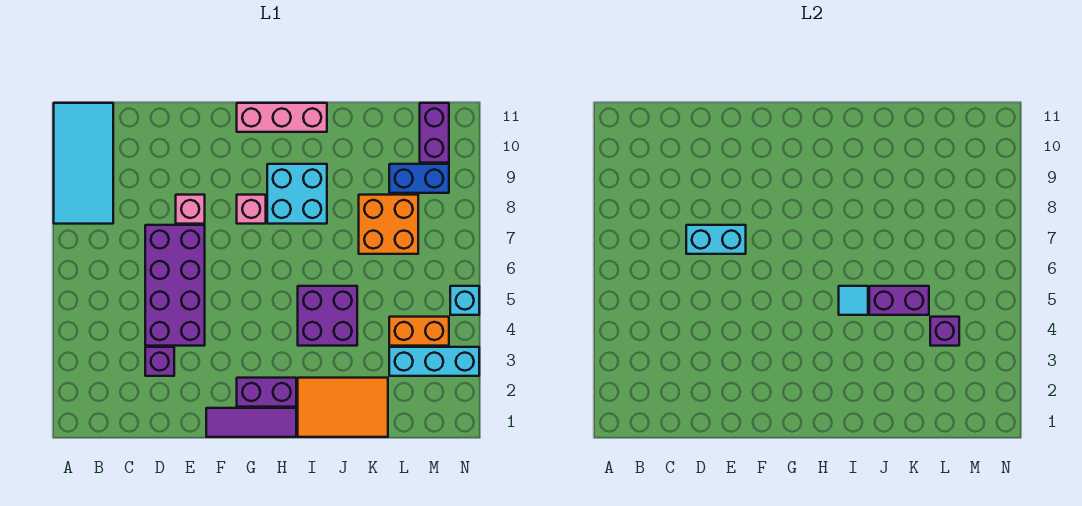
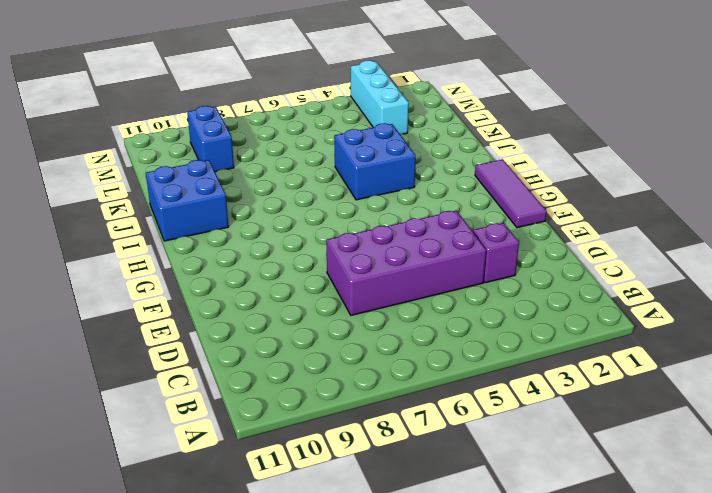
blue brick I4:J5 level 1 -> purple brick I4:J5 level 1
blue brick I10:J11 level 1 -> pink brick G11:I11 level 1
none -> cyan tile A8:B11 level 1
none -> pink brick E8 level 1
none -> purple brick G2:H2 level 1

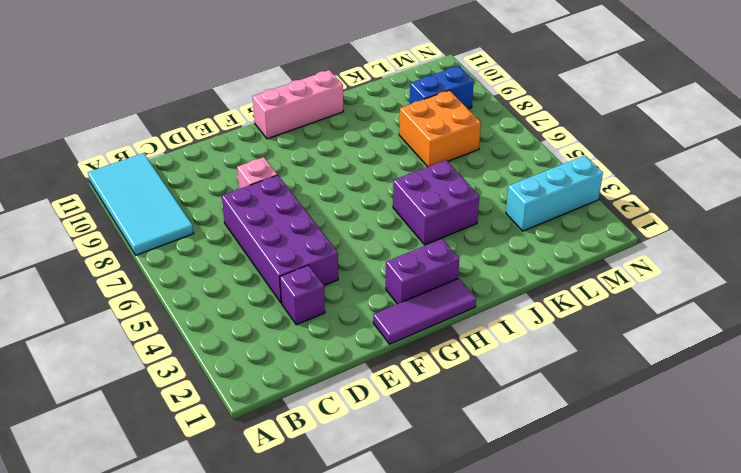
none -> pink brick G8 level 1
none -> cyan brick H8:I9 level 1
none -> orange tile I1:K2 level 1

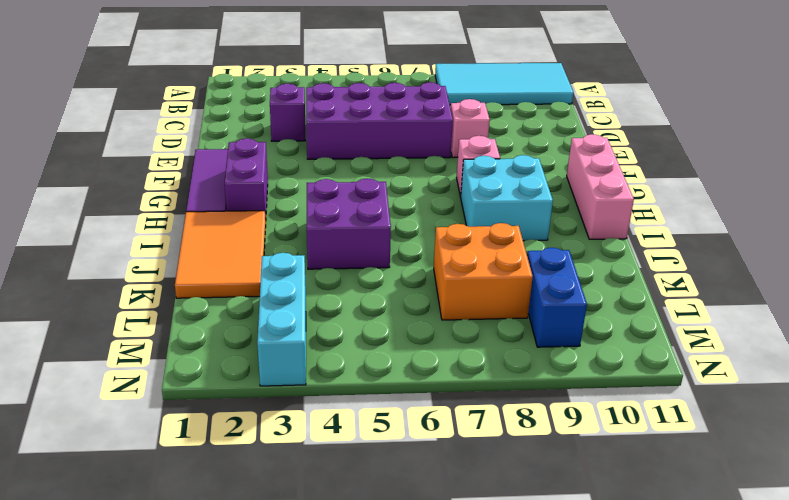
none -> orange brick L4:M4 level 1
none -> purple brick M10:M11 level 1
none -> cyan brick N5 level 1

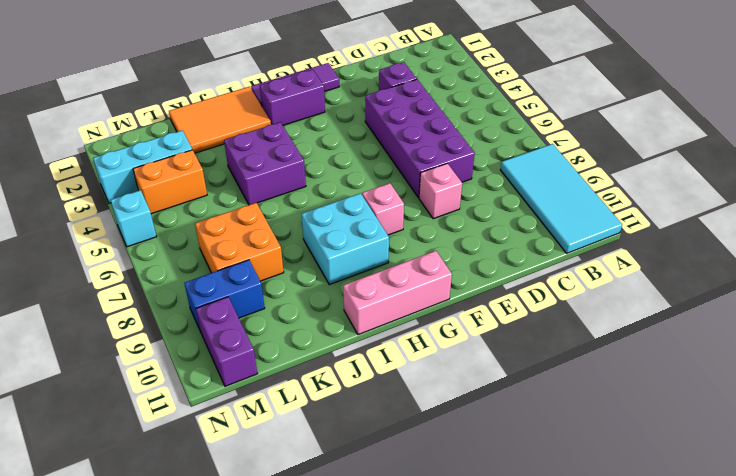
none -> cyan brick D7:E7 level 2
none -> cyan tile I5 level 2
none -> purple brick J5:K5 level 2

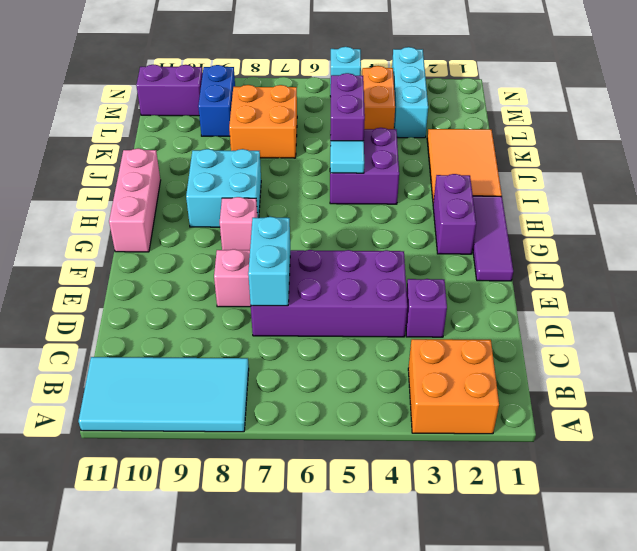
orange brick A2:B3 level 1 -> none
none -> purple brick L4 level 2

